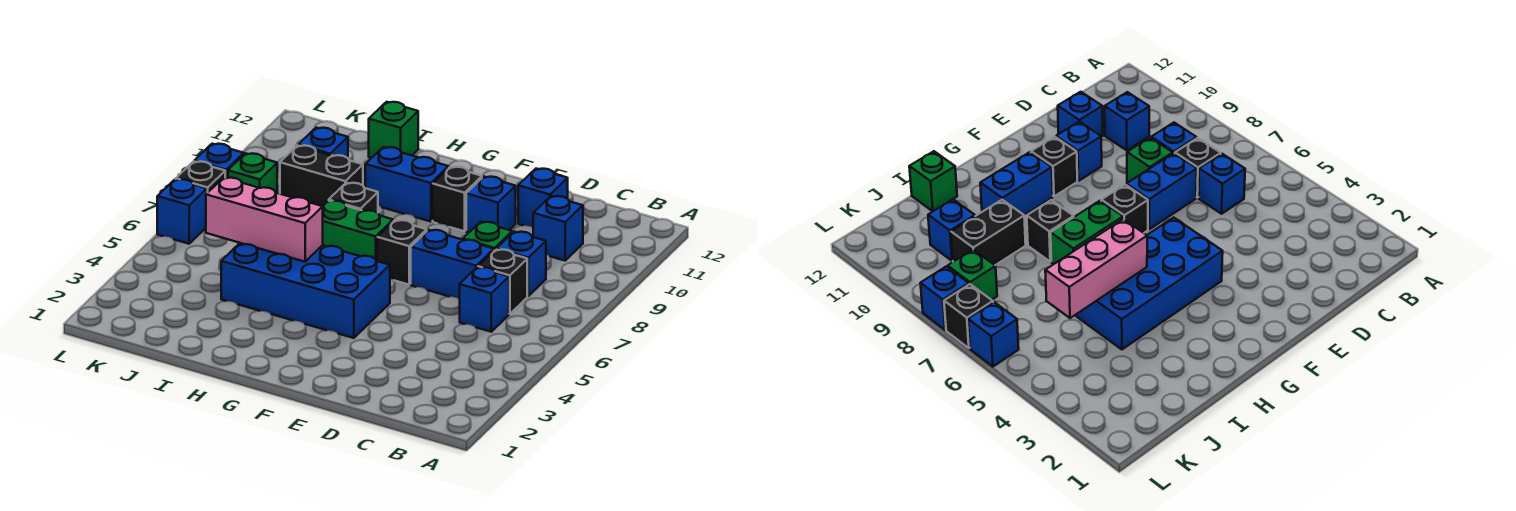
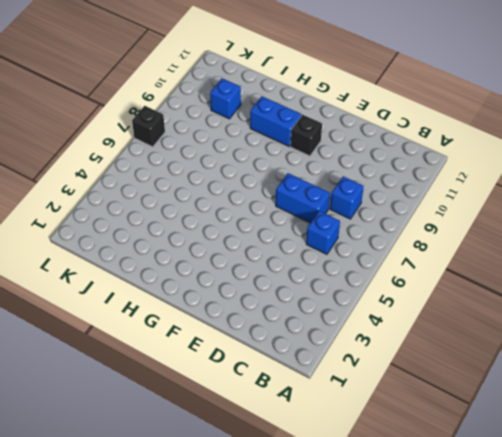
none -> black brick C7 level 1
none -> blue brick C10 level 1
none -> green brick D8 level 1

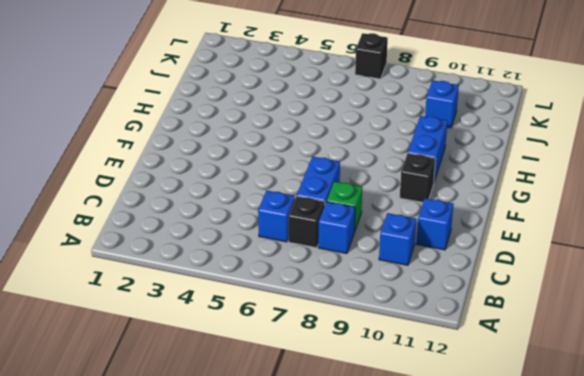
none -> blue brick E10 level 1
none -> blue brick F4:I5 level 1
none -> black brick F7 level 1

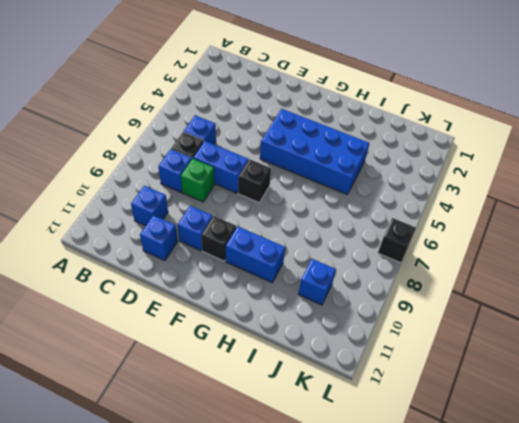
none -> green brick G7:H7 level 1
none -> black brick H8 level 1
none -> black brick I9:J9 level 1

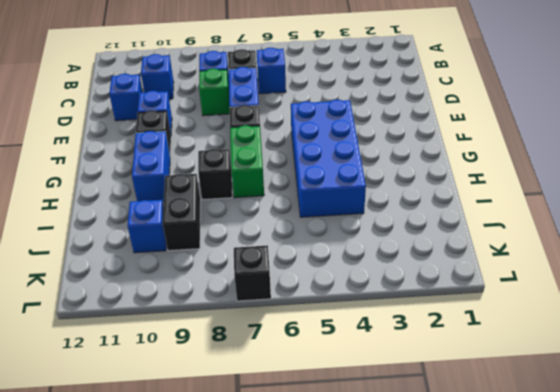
none -> green brick I12 level 1
none -> green brick K8 level 1
none -> blue brick L6 level 1

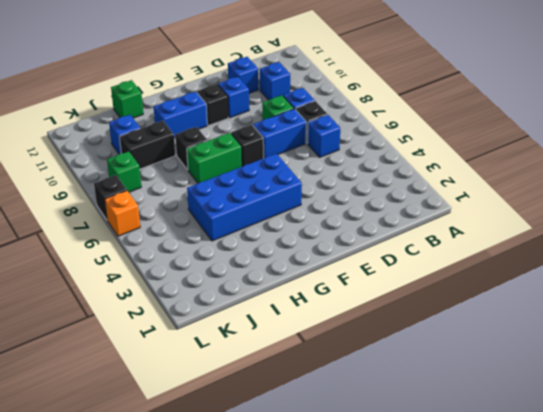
orange brick L6 level 1 -> blue brick L6 level 1
none -> blue brick L8 level 1
none -> pink brick H5:J5 level 2

